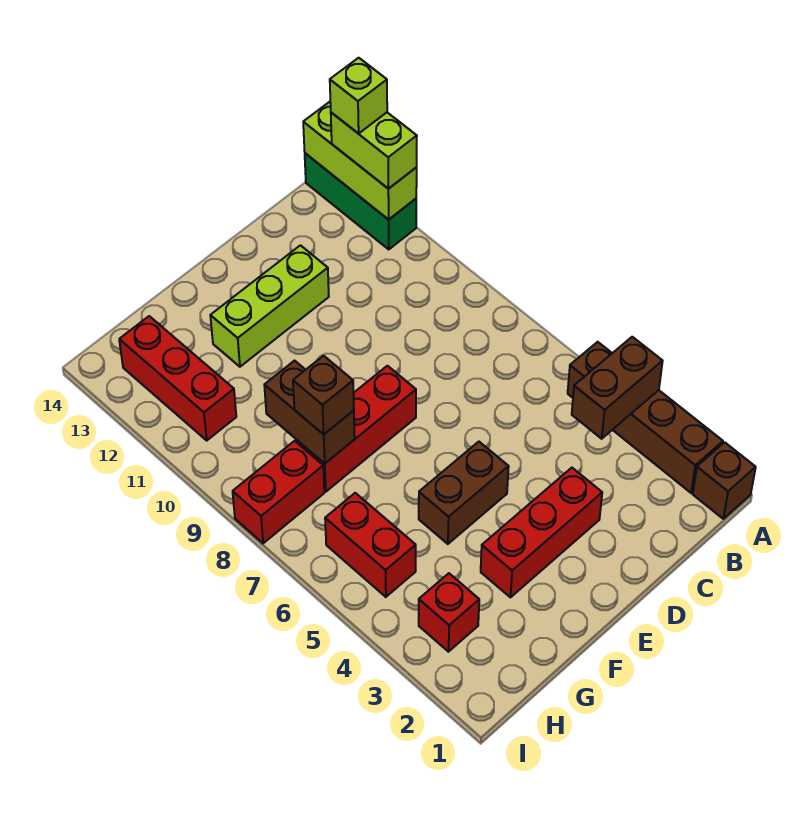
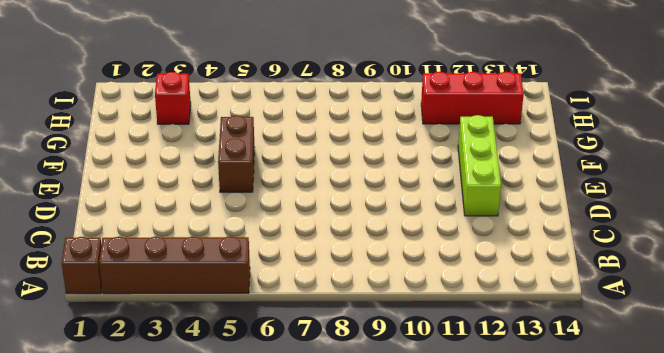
none -> green brick A12:A14 level 1
none -> red brick D3:F3 level 1
none -> red brick E8:G8 level 1

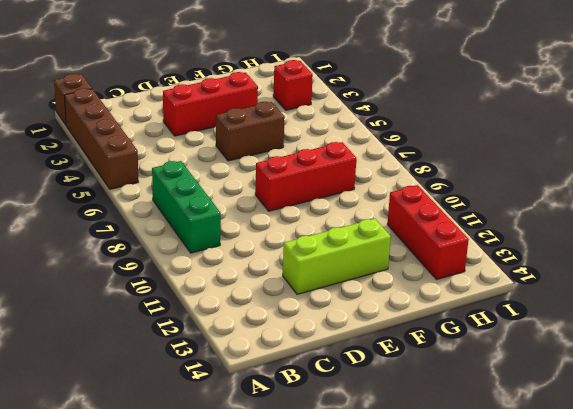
green brick B7:B9 level 1 -> green brick A12:A14 level 1
none -> red brick H5:H6 level 1
none -> red brick H8:I8 level 1
none -> brown brick A4:B4 level 2

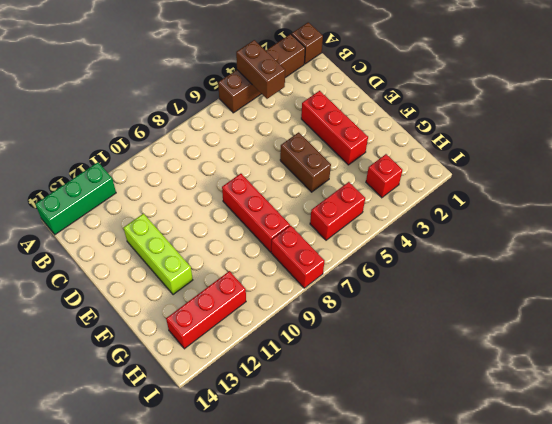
none -> lime brick A12:A14 level 2
none -> brown brick G8:G9 level 2
none -> lime brick A12:A13 level 3

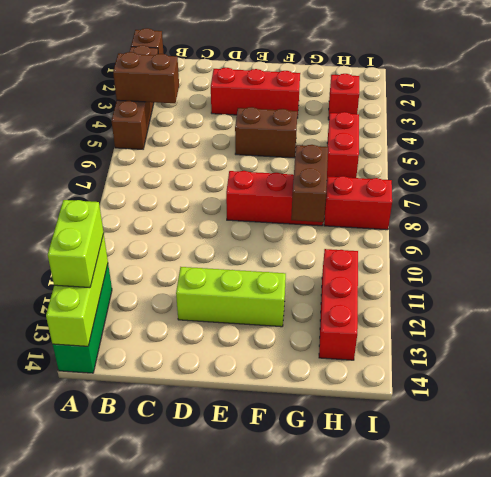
none -> brown brick G8 level 3
none -> lime brick A13 level 4

